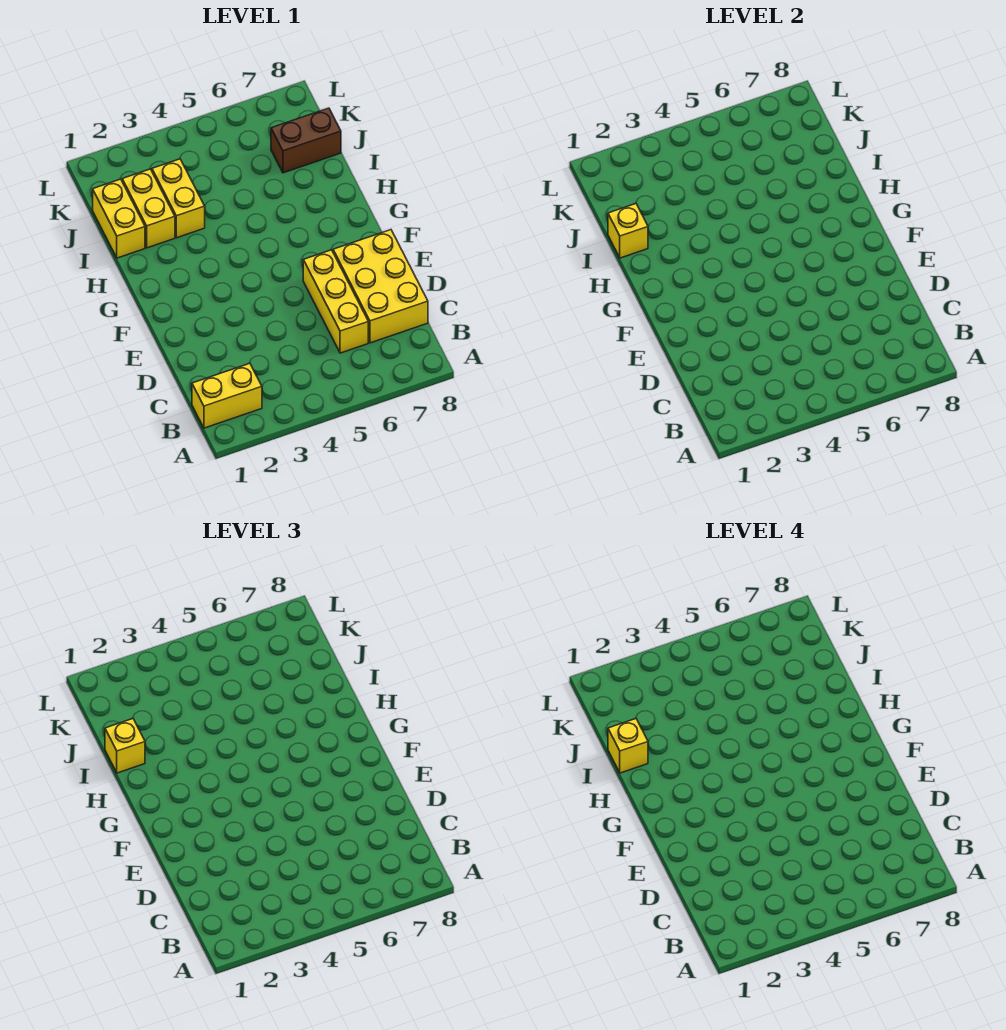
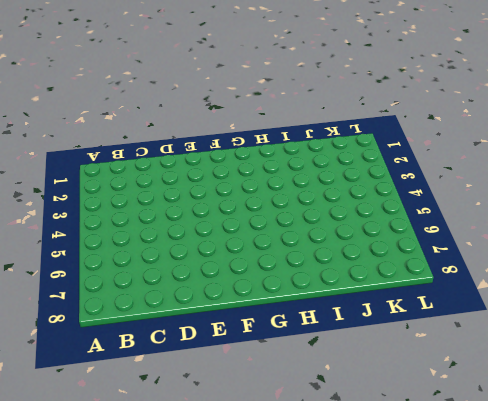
none -> yellow brick B1:B2 level 1
none -> yellow brick C6:E6 level 1

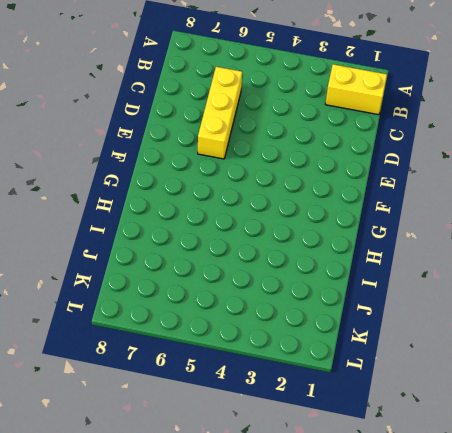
none -> yellow brick C7:E8 level 1
none -> yellow brick I1:J1 level 1

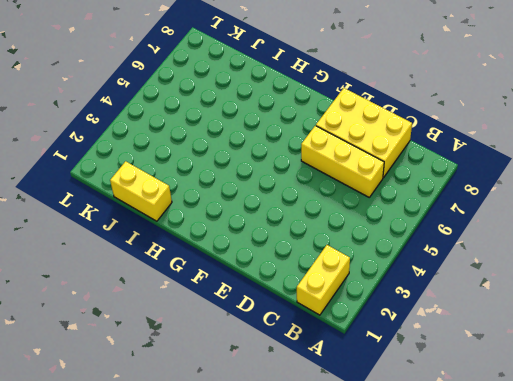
none -> yellow brick I2:J2 level 1
none -> yellow brick I3:J3 level 1

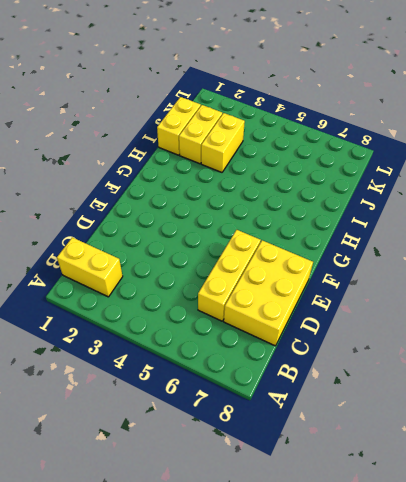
none -> brown brick J7:J8 level 1
none -> yellow brick I1 level 2

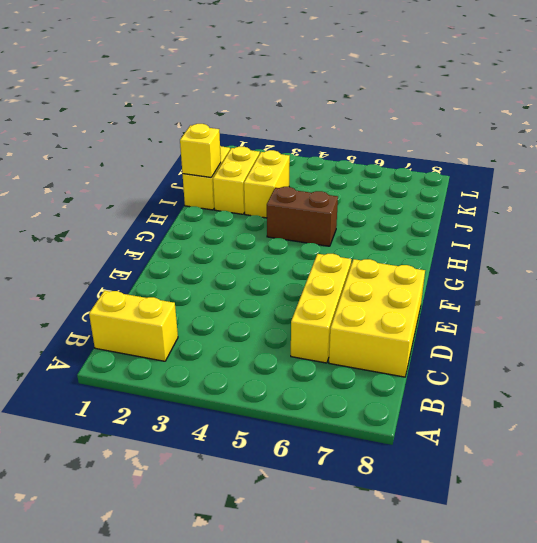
brown brick H4:H5 level 1 -> brown brick J7:J8 level 1
none -> yellow brick I1 level 3
none -> yellow brick I1 level 4

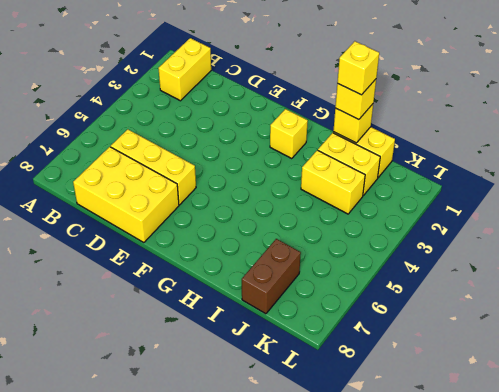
yellow brick G2 level 1 -> none

